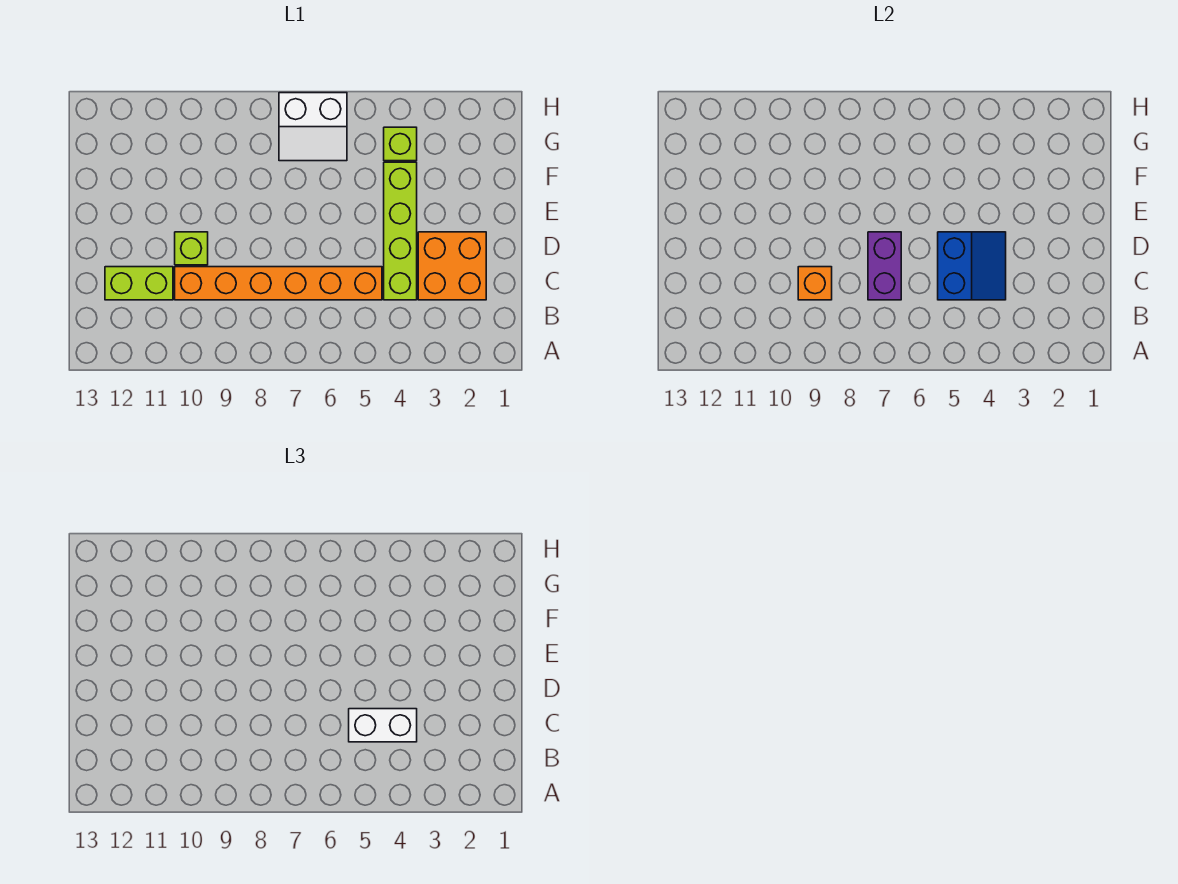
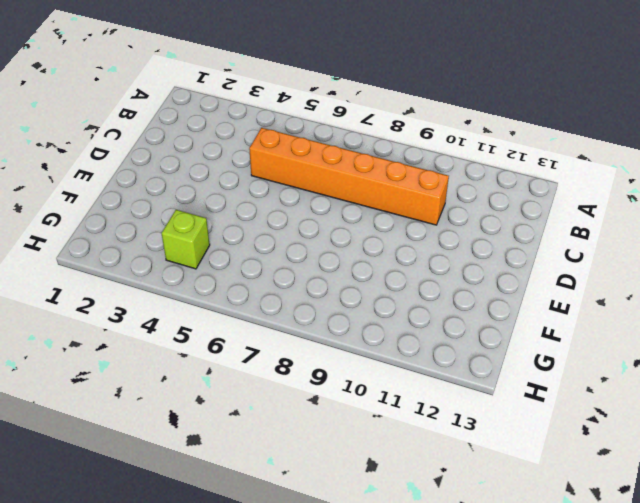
none -> orange brick C2:D3 level 1
none -> lime brick C4:F4 level 1

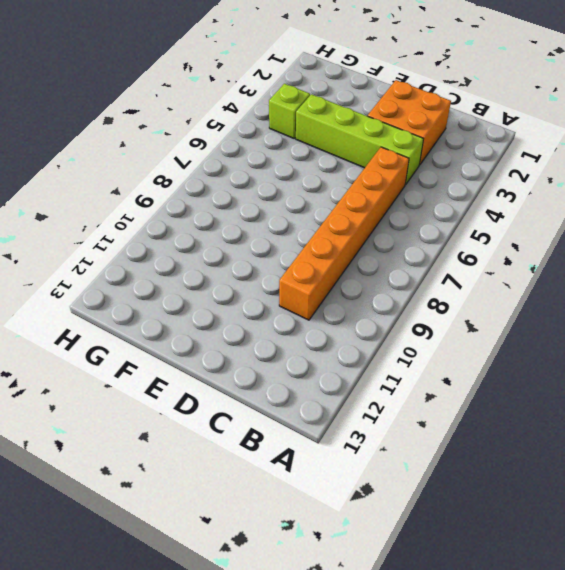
none -> lime brick C11:C12 level 1
none -> lime brick D10 level 1

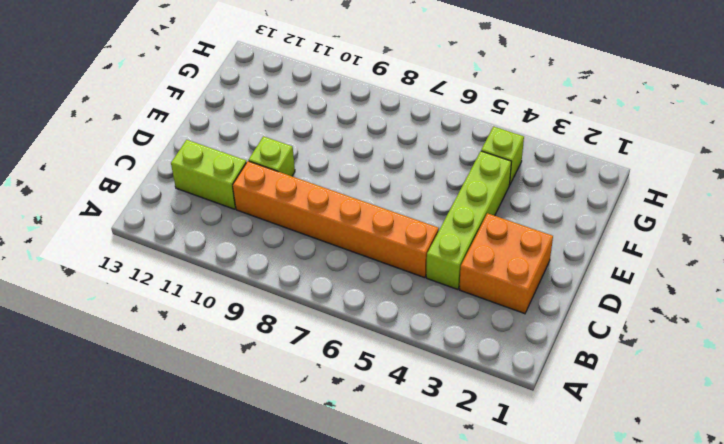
none -> white slope G6:H7 level 1 top H
none -> blue slope C4:D5 level 2 top 5

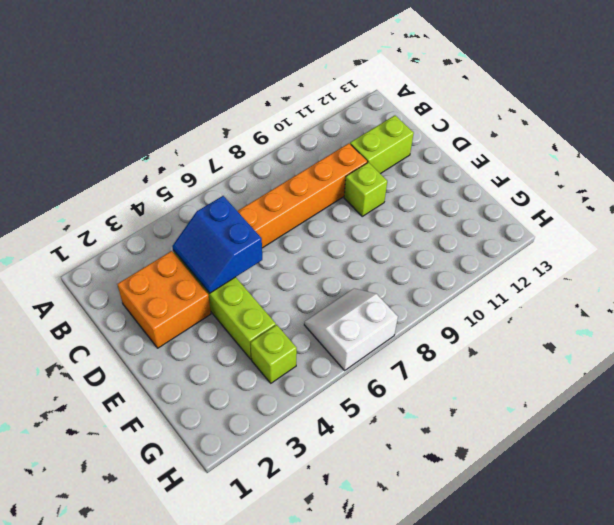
none -> purple brick C7:D7 level 2
none -> orange brick C9 level 2

